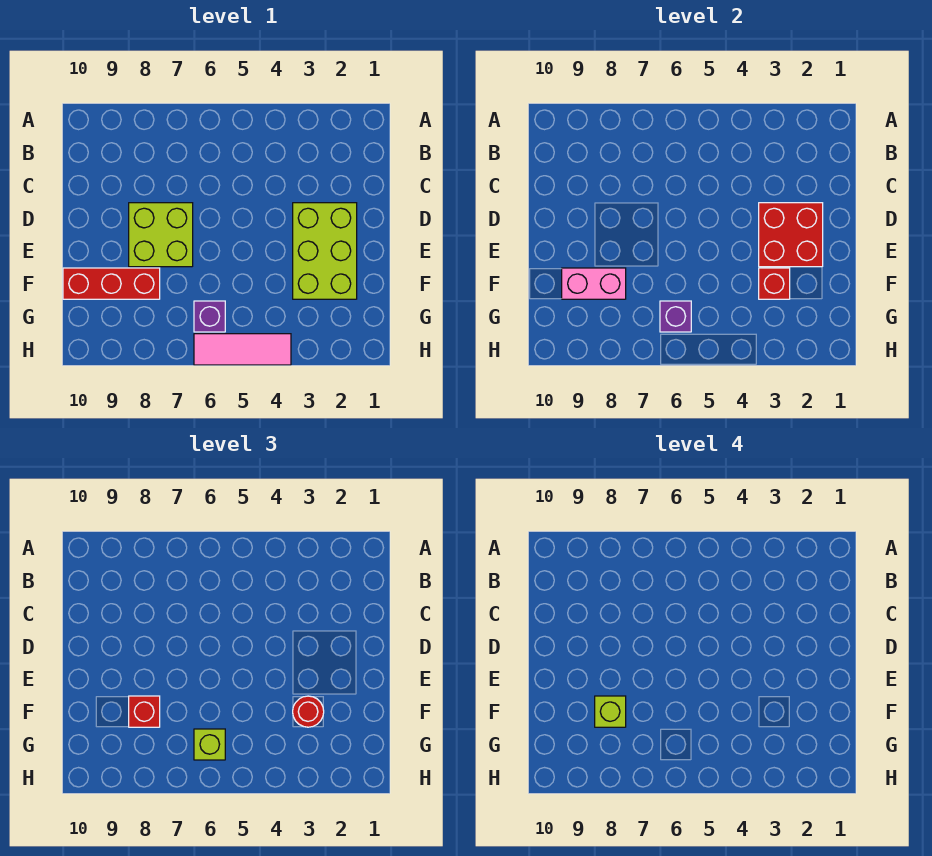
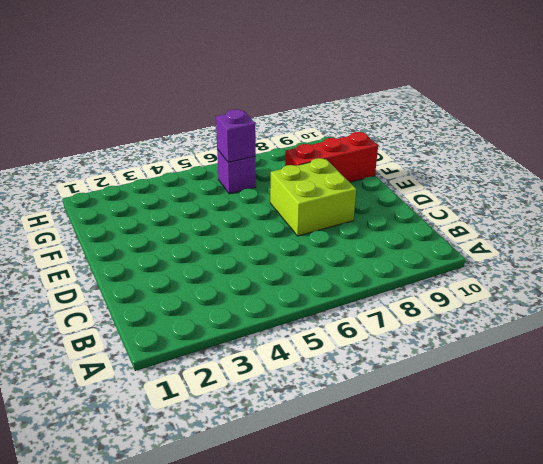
none -> lime brick D2:F3 level 1
none -> pink tile H4:H6 level 1
none -> red brick D2:E3 level 2

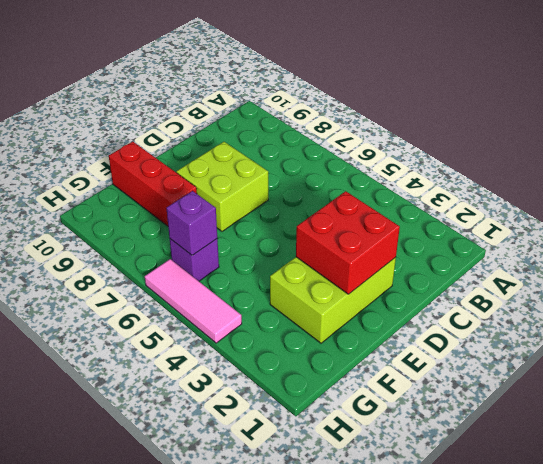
none -> red brick F3 level 2
none -> pink brick F8:F9 level 2
none -> red round brick F3 level 3

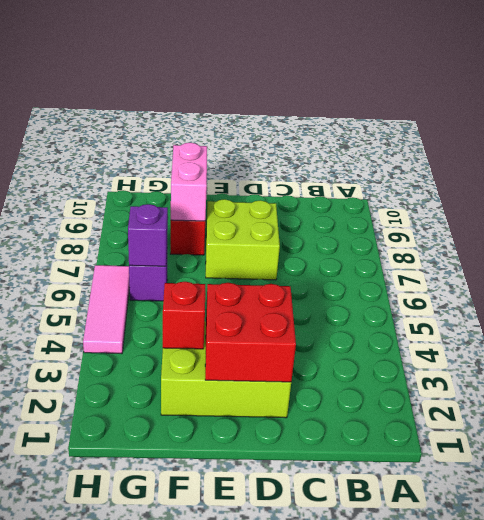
none -> red round brick F3 level 3
none -> red brick F8 level 3
none -> lime brick G6 level 3

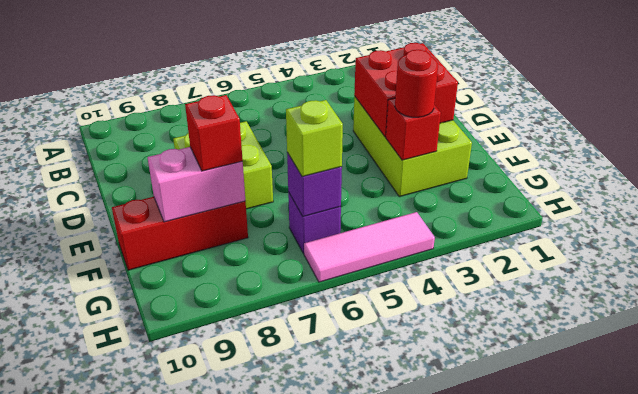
none -> lime brick F8 level 4

